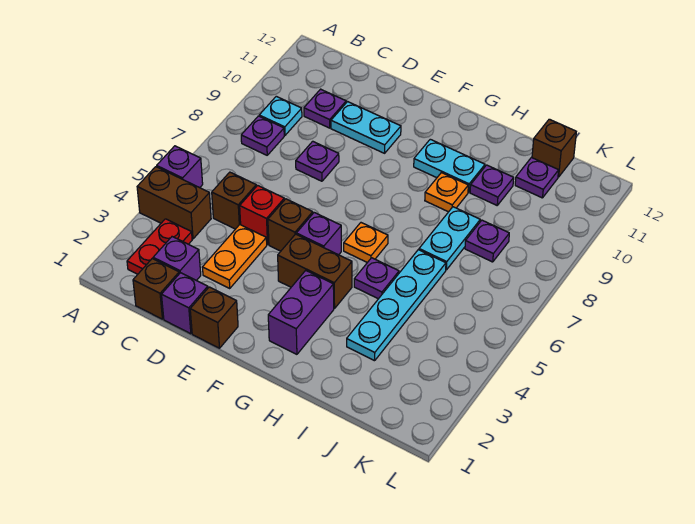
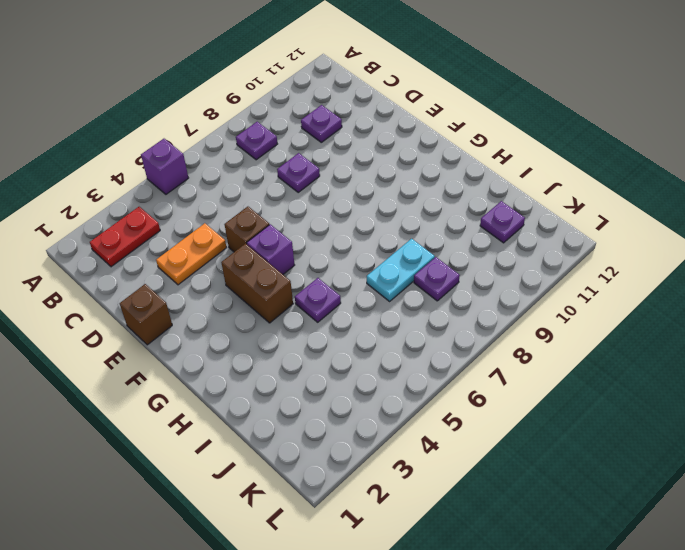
none -> brown brick A4:B4 level 1
none -> cyan plate B9 level 1
none -> brown brick C1 level 1

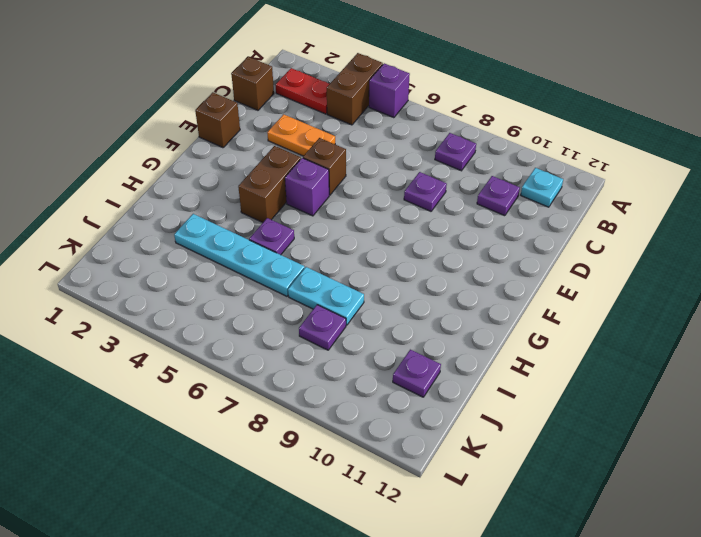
cyan plate B11 level 1 -> cyan plate B9 level 1
none -> purple brick C2 level 1
none -> brown brick C5 level 1
none -> purple brick D1 level 1

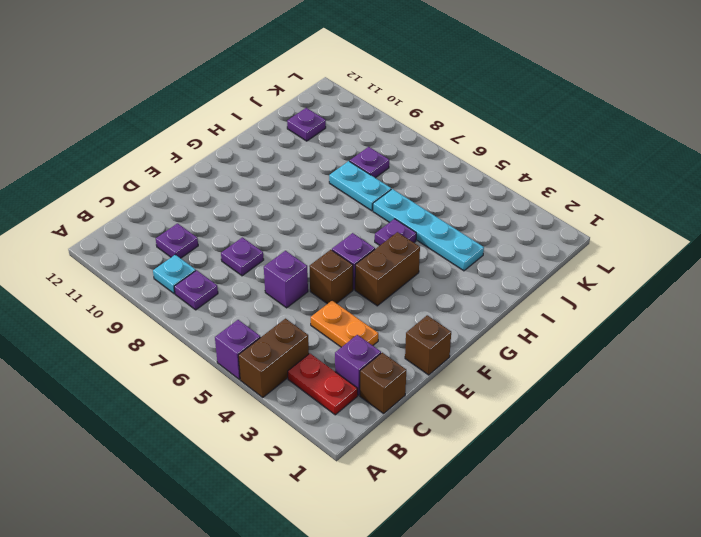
purple brick D6 level 1 -> purple brick D1 level 1
none -> brown brick C5 level 1
none -> red brick D5 level 1
none -> cyan plate D10:E10 level 1

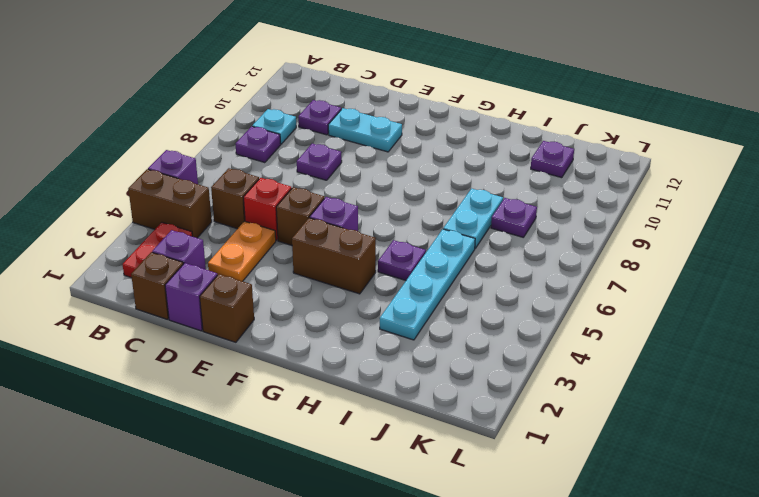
none -> purple brick G2:G3 level 1
none -> orange plate G6 level 1
none -> cyan plate G10:H10 level 1

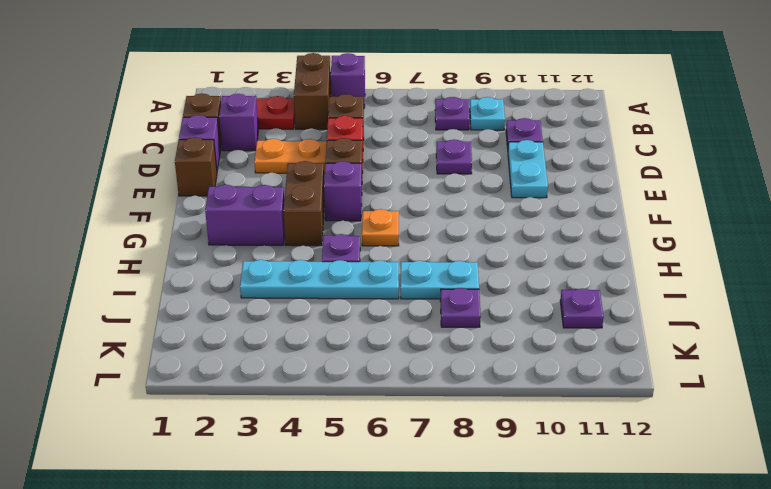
none -> cyan plate G10:H10 level 1
none -> orange plate H9 level 1
none -> purple plate I10 level 1

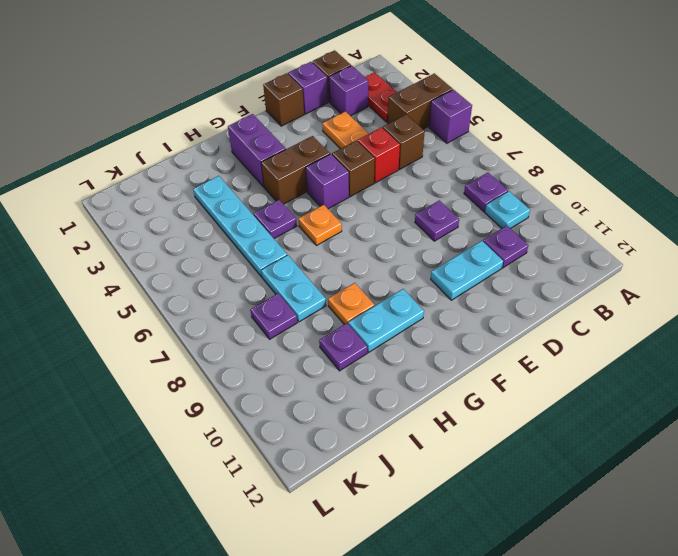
none -> purple plate J11 level 1
none -> brown brick J12 level 1

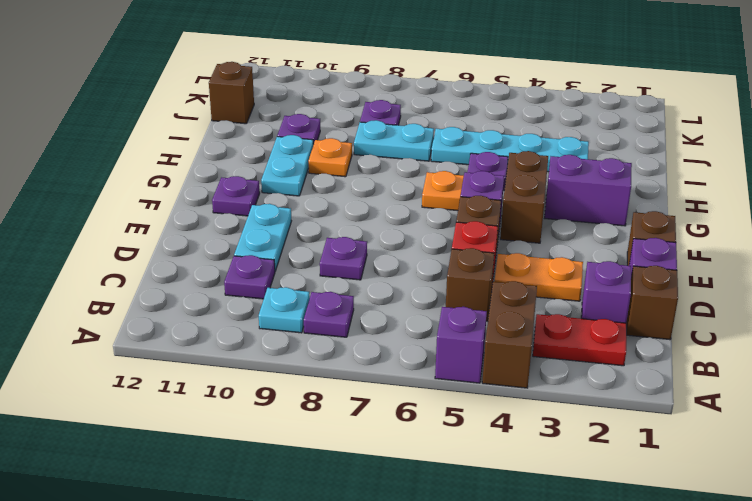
purple plate F11 level 1 -> purple plate J11 level 1

